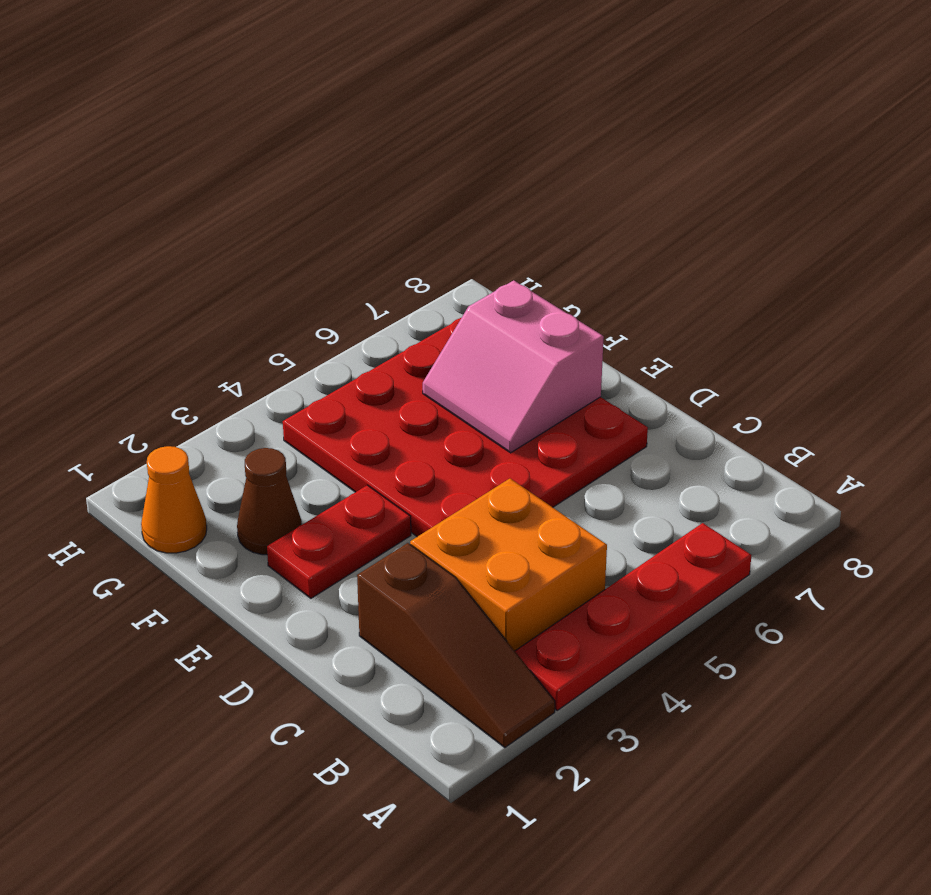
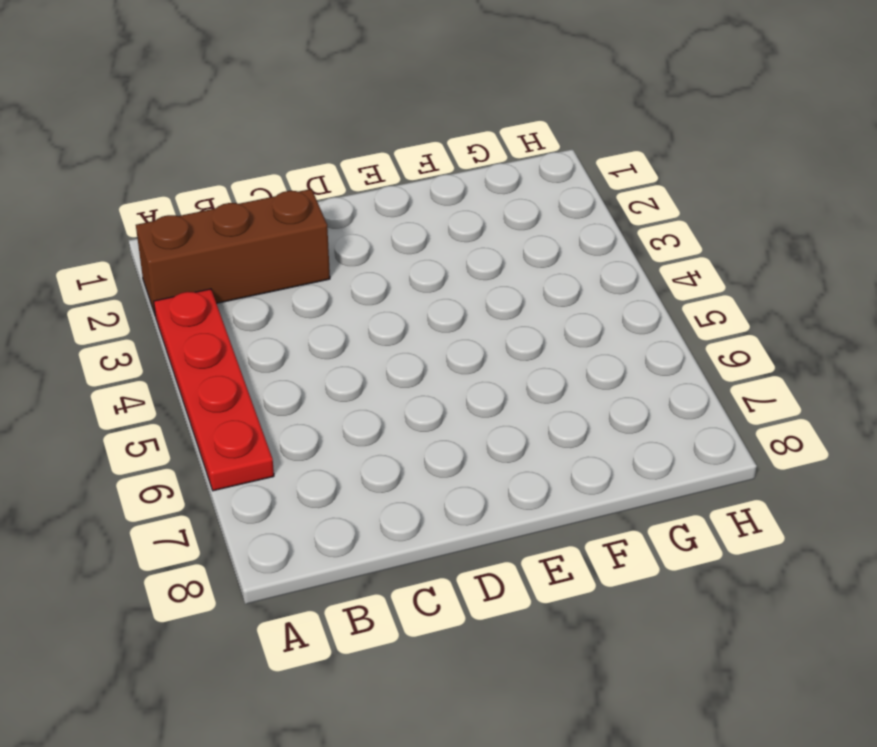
brown brick A2:C2 level 1 -> brown slope A2:C2 level 1 top C
none -> orange brick B3:C4 level 1
none -> red plate D4:G7 level 1

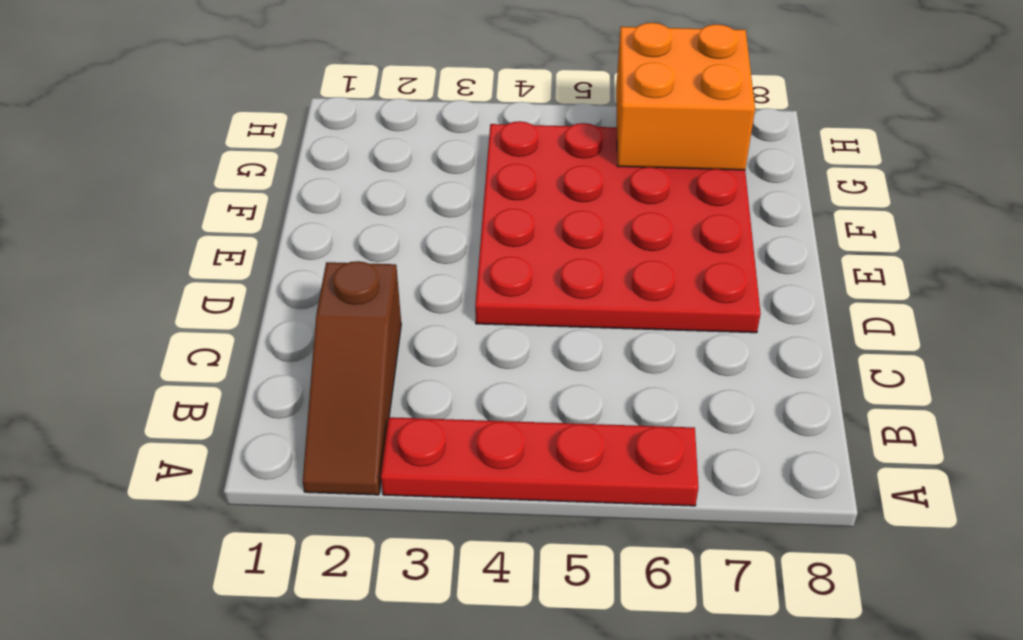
orange brick G6:H7 level 2 -> orange brick B3:C4 level 1
none -> red plate E2:E3 level 1
none -> brown cone F2 level 1

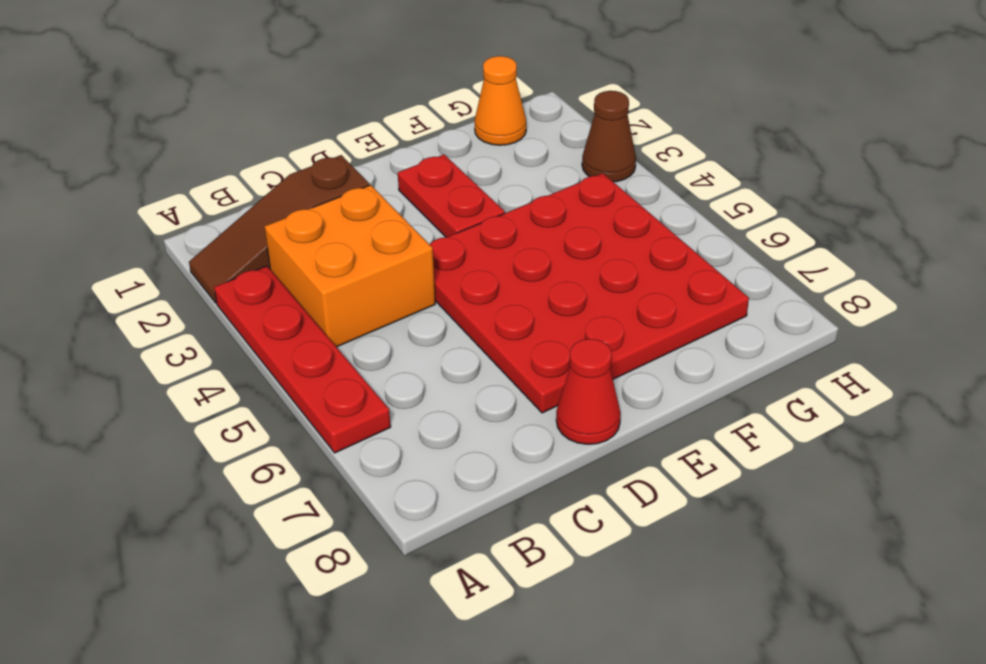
red cone D8 level 1 -> none
brown cone H3 level 1 -> brown cone F2 level 1
none -> pink slope E6:F7 level 2 top 7

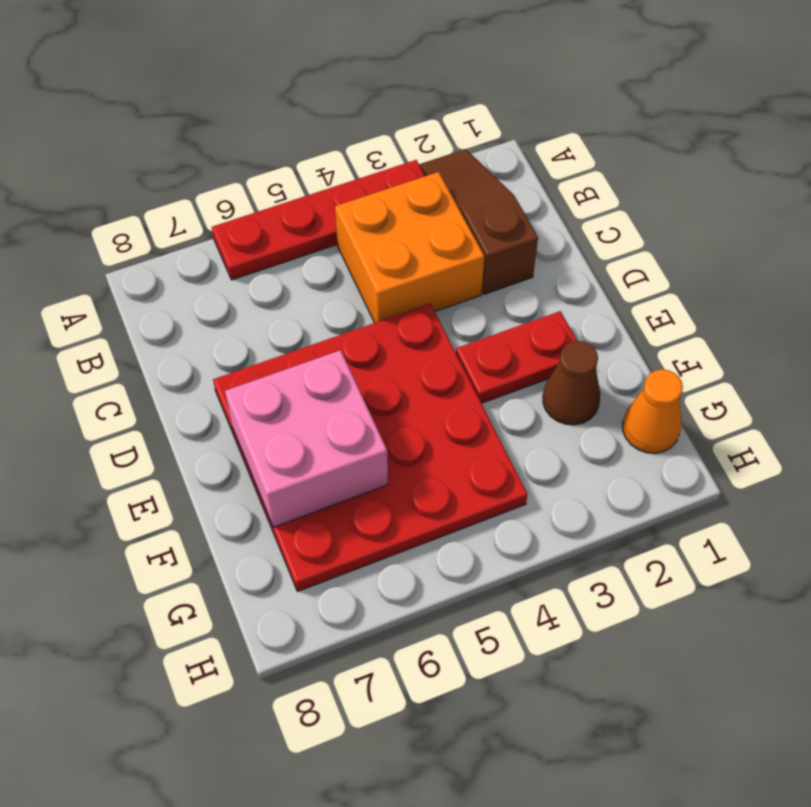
pink brick E6:F7 level 2 -> pink slope E6:F7 level 2 top 7

